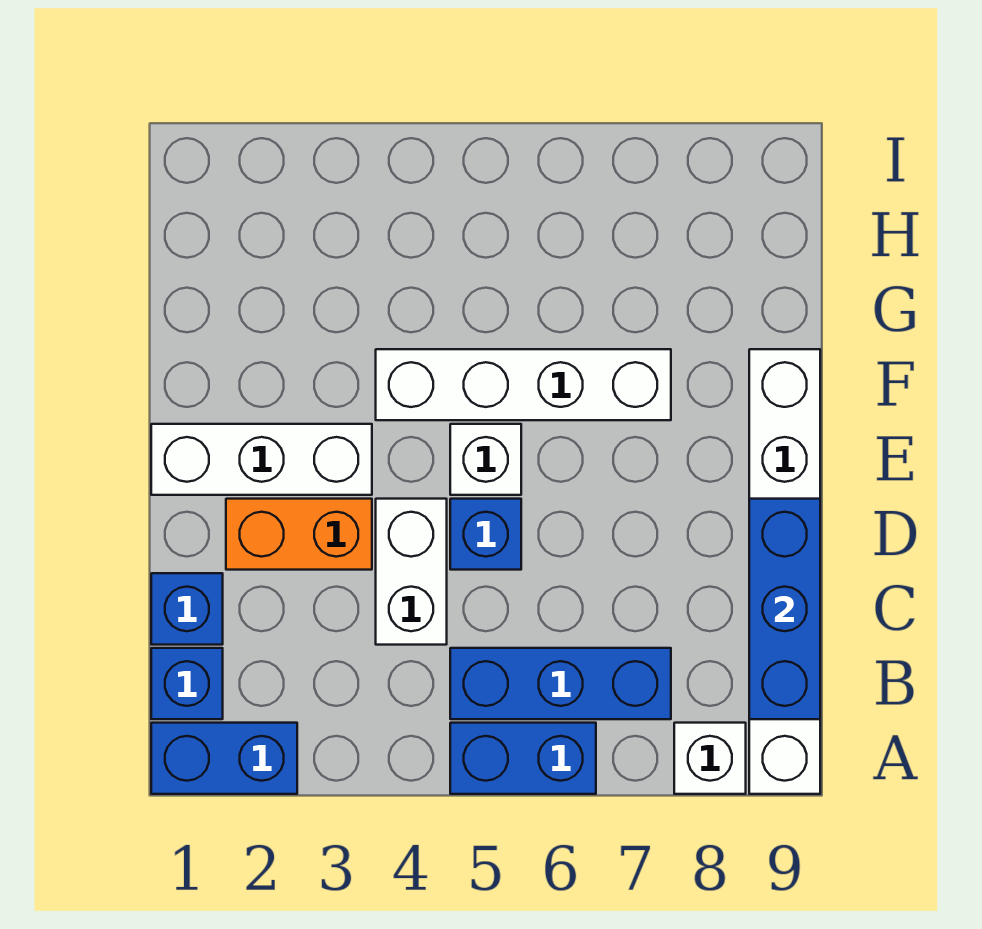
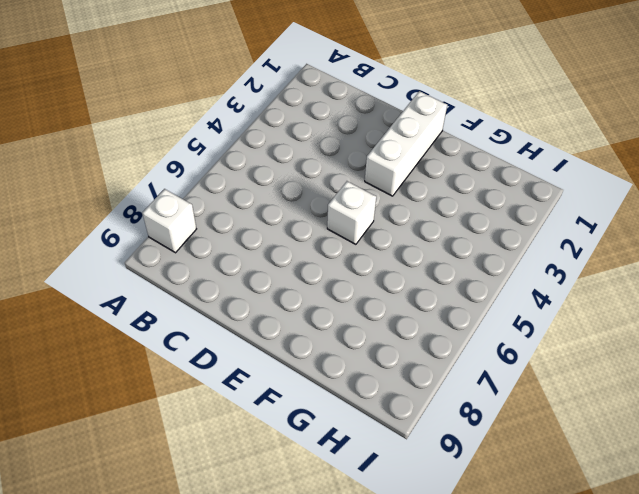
none -> blue brick A1:A2 level 1
none -> blue brick A5:A6 level 1
none -> white brick A9:F9 level 1

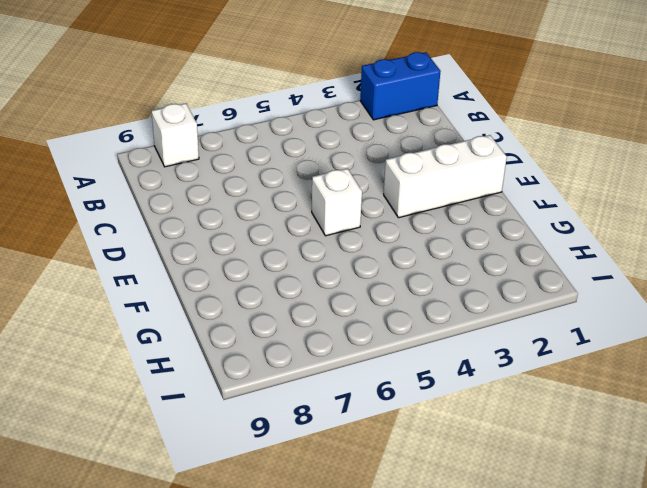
none -> blue brick A5:A6 level 1
none -> white brick A9:F9 level 1
none -> blue brick B1 level 1

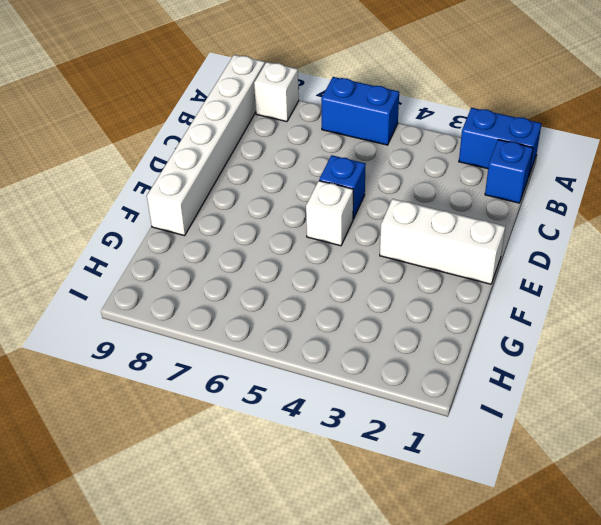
none -> blue brick B5:B7 level 1
none -> blue brick C1 level 1
none -> white brick C4:D4 level 1

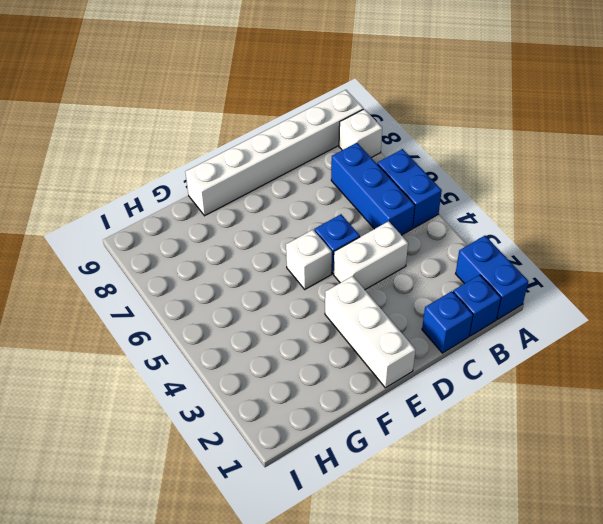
none -> orange brick D2:D3 level 1
none -> white brick F4:F7 level 1
none -> blue brick B9:D9 level 2

